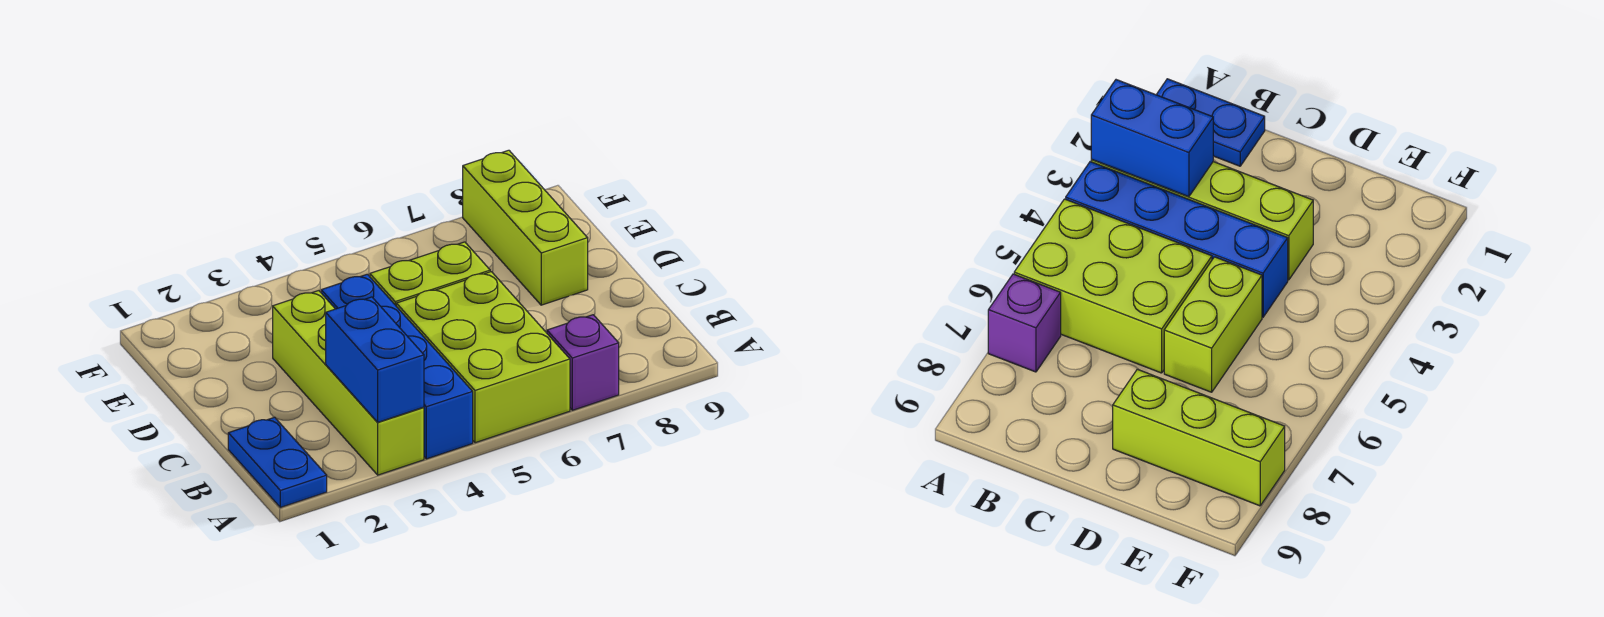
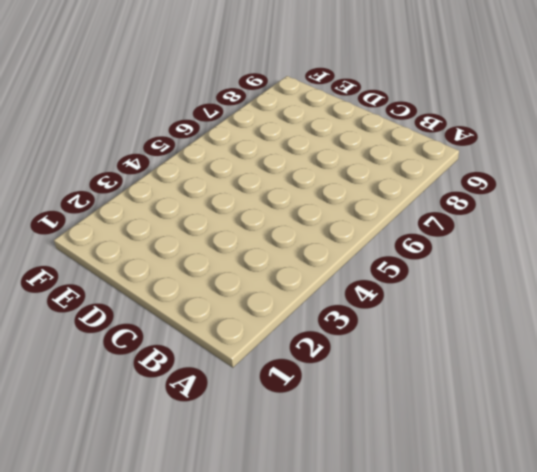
none -> blue plate A1:B1 level 1
none -> lime brick A3:D3 level 1

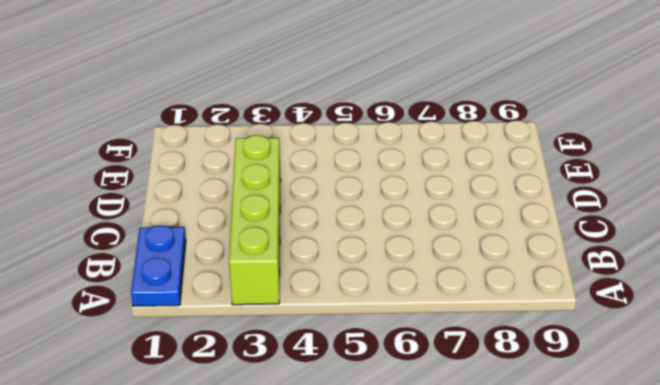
none -> blue brick A4:D4 level 1
none -> lime brick A5:C6 level 1

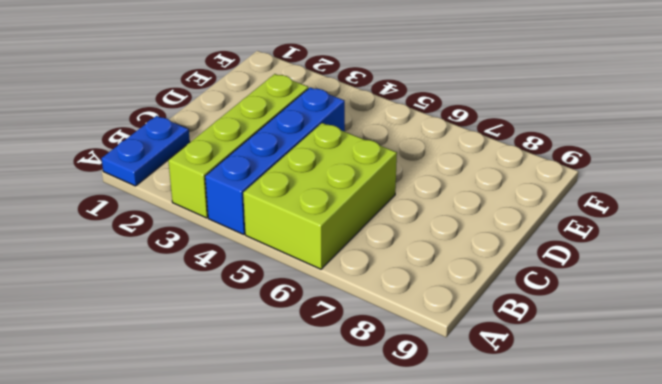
none -> purple brick A7 level 1
none -> lime brick D5:D6 level 1

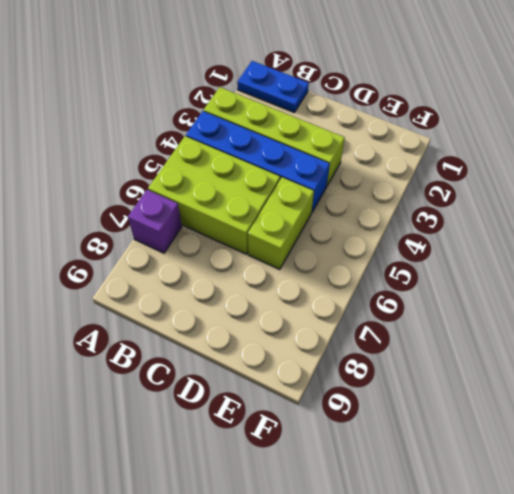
none -> lime brick D8:F8 level 1
none -> blue brick A3:B3 level 2

